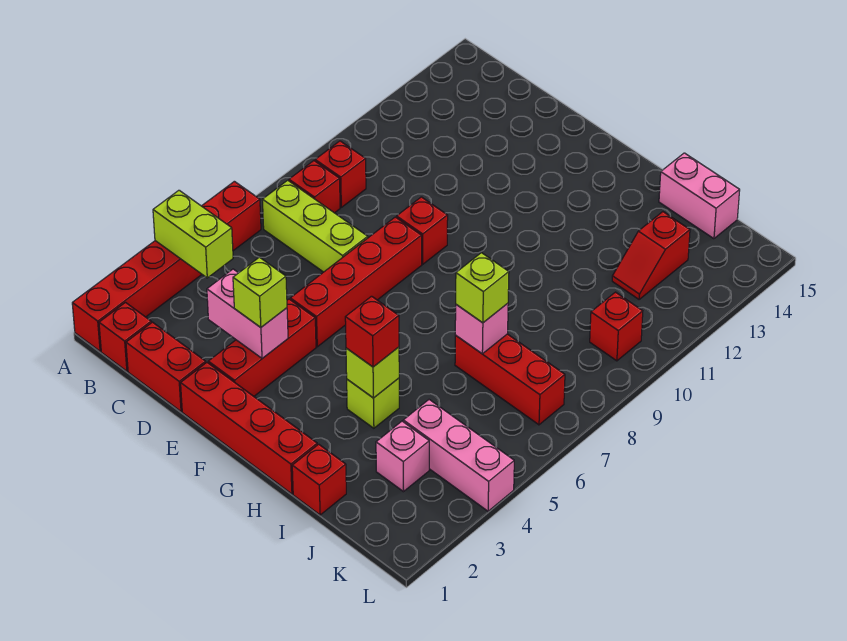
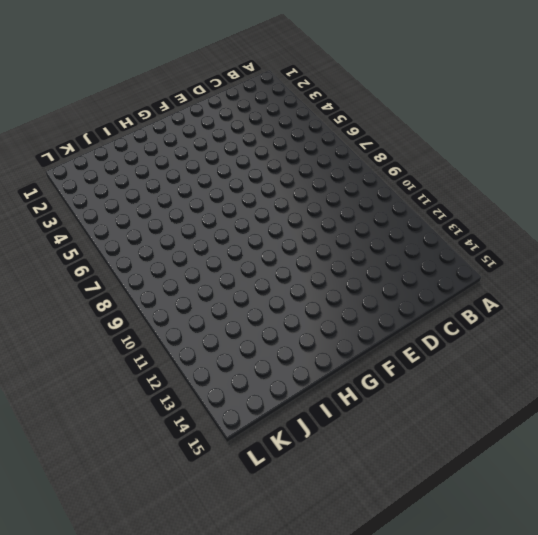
none -> red brick A1:A6 level 1
none -> red brick B1 level 1
none -> lime brick B7:D7 level 1

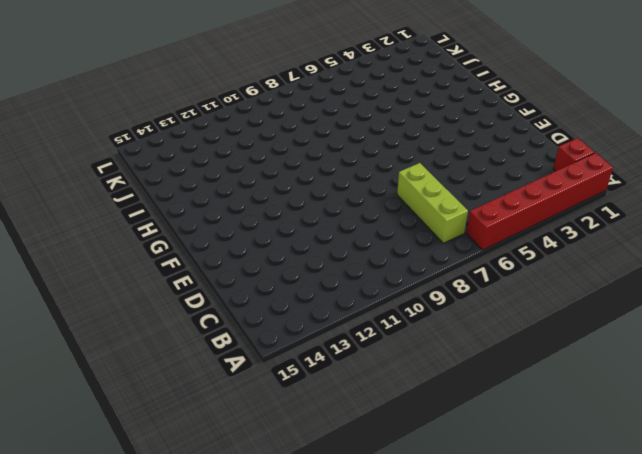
none -> red brick B8 level 1
none -> red brick B9 level 1
none -> red brick C1:D1 level 1

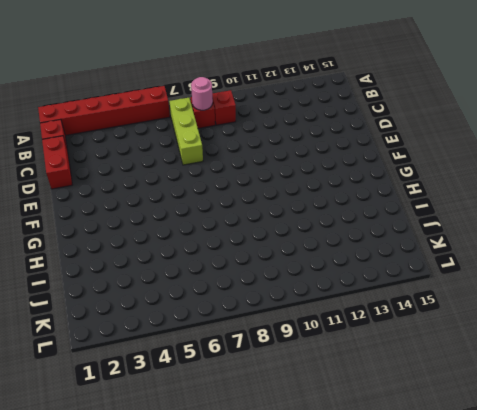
pink round brick B8 level 2 -> none
none -> red brick E1:H1 level 1
none -> red brick E2:E4 level 1
none -> red brick E5:E8 level 1

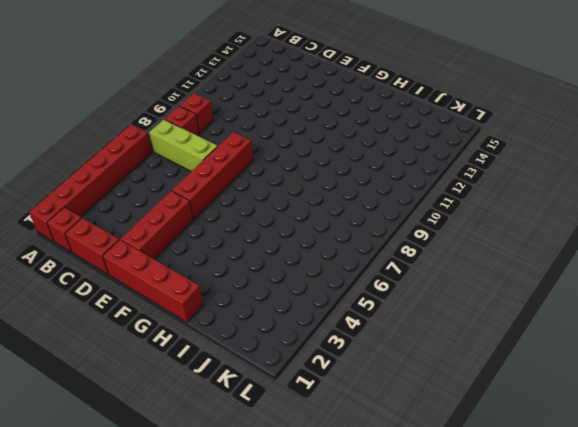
none -> red brick E9 level 1
none -> lime brick H4 level 1
none -> red brick I1 level 1

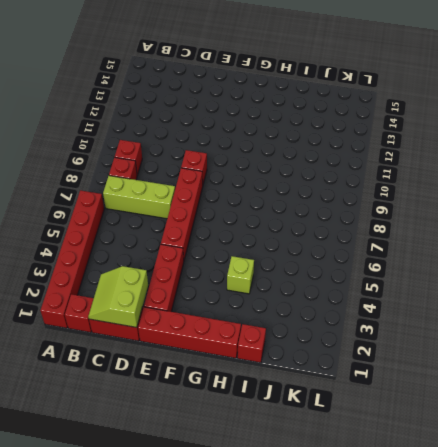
lime slope C1:D2 level 2 top D -> none
none -> red brick I7:K7 level 1
none -> pink brick I15:J15 level 1
none -> pink brick J3 level 1

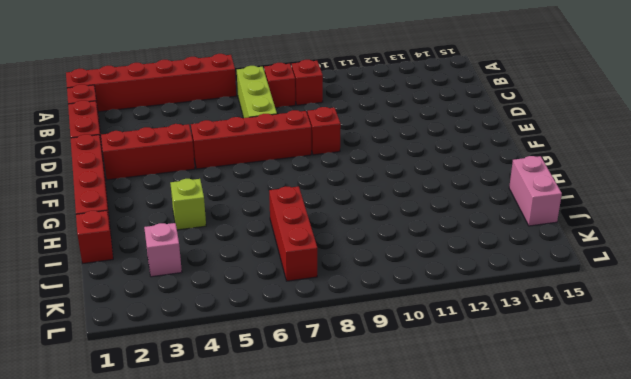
none -> pink brick J4:L4 level 1
none -> red slope J12:J13 level 1 top 13
none -> red brick K10 level 1

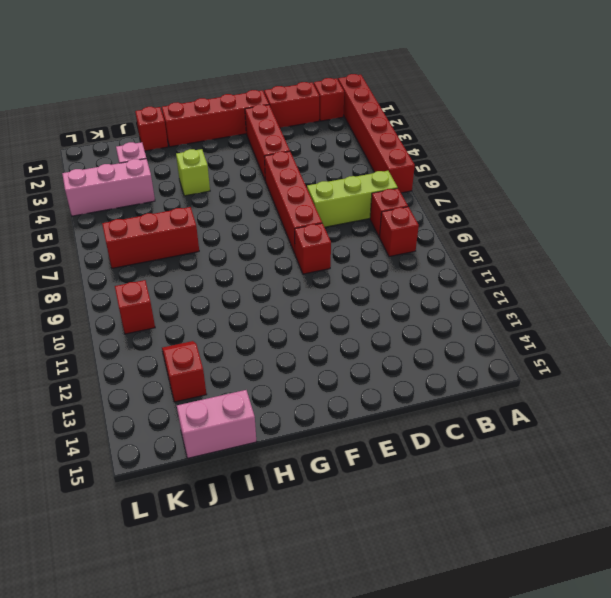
none -> lime brick A4:B4 level 2
none -> pink brick D3:E3 level 2
none -> lime brick H4 level 2

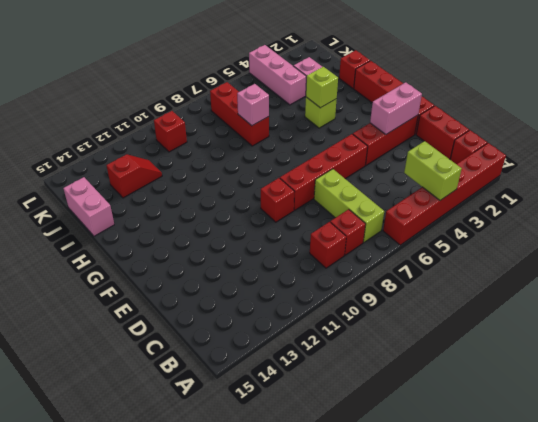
pink brick E2:E3 level 2 -> pink brick D3:E3 level 2
none -> lime brick E3 level 3
none -> red brick H4 level 3
none -> lime brick I7 level 3

